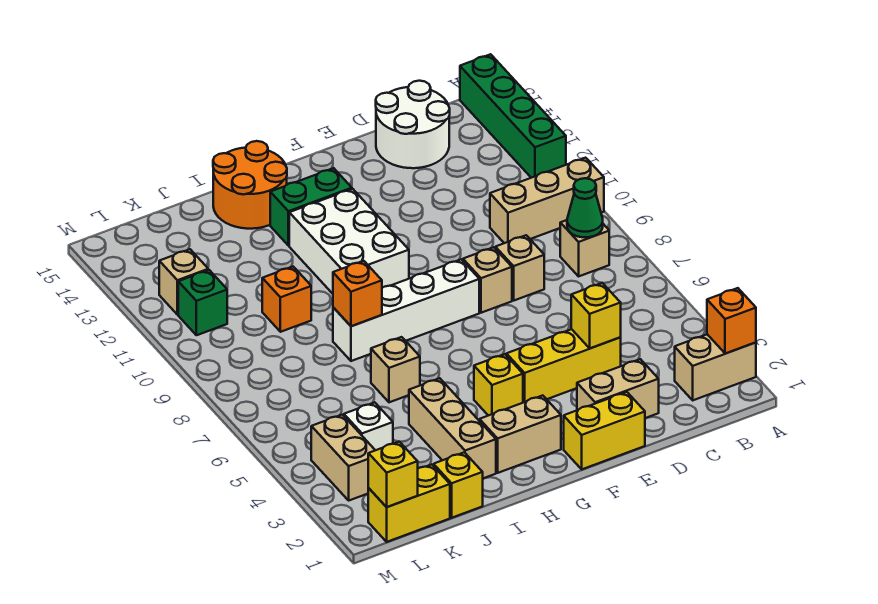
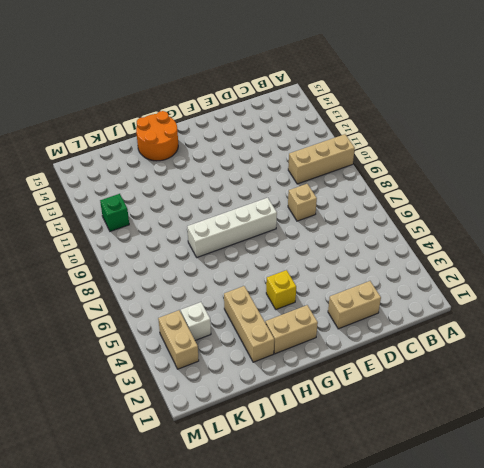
none -> tan brick A2:B2 level 1
none -> green brick A12:A15 level 1
none -> tan brick B8 level 1
none -> white round brick C14:D15 level 1

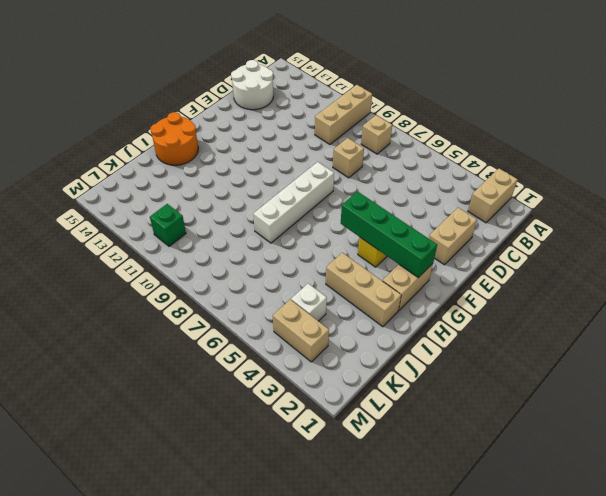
green brick G2:G5 level 2 -> green brick A12:A15 level 1
none -> yellow brick D4:F4 level 1
none -> yellow brick E1:F1 level 1
none -> tan brick E8 level 1
none -> white brick G10:H12 level 1

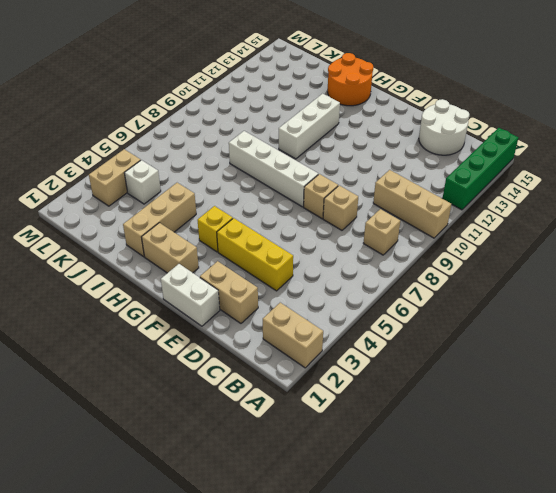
white brick E1:F1 level 1 -> yellow brick E1:F1 level 1
white brick H10:H12 level 1 -> white brick G10:H12 level 1
none -> green brick G13:H13 level 1
none -> tan brick I6 level 1
none -> yellow brick J1 level 1
none -> orange brick J10 level 1

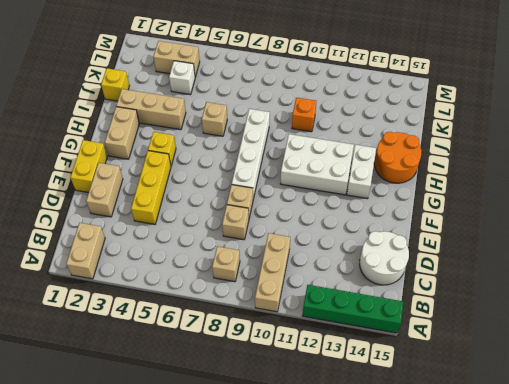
white brick G13:H13 level 1 -> green brick G13:H13 level 1
none -> yellow brick K1:L1 level 1
none -> green brick L11 level 1
none -> tan brick L12 level 1
none -> orange brick A2 level 2

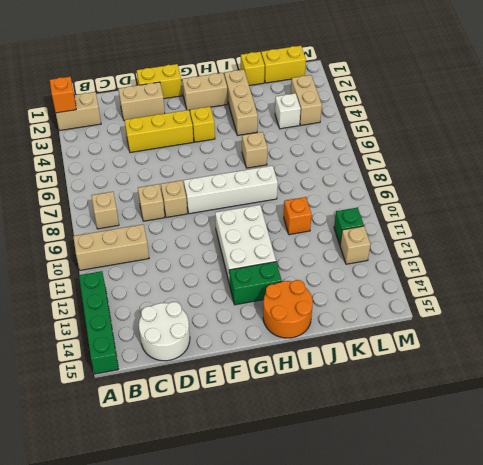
none -> green cone B8 level 2
none -> yellow brick D4 level 2
none -> orange brick I8 level 2
none -> yellow brick L1 level 2

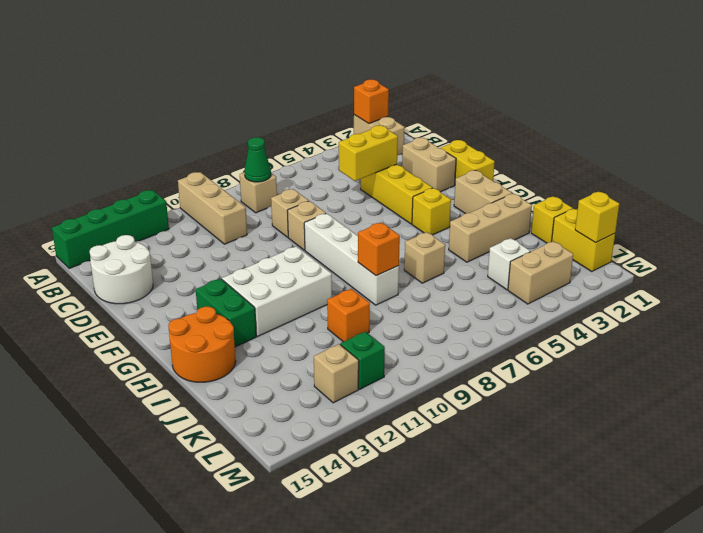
yellow brick D4:D5 level 2 -> yellow brick D4 level 2

